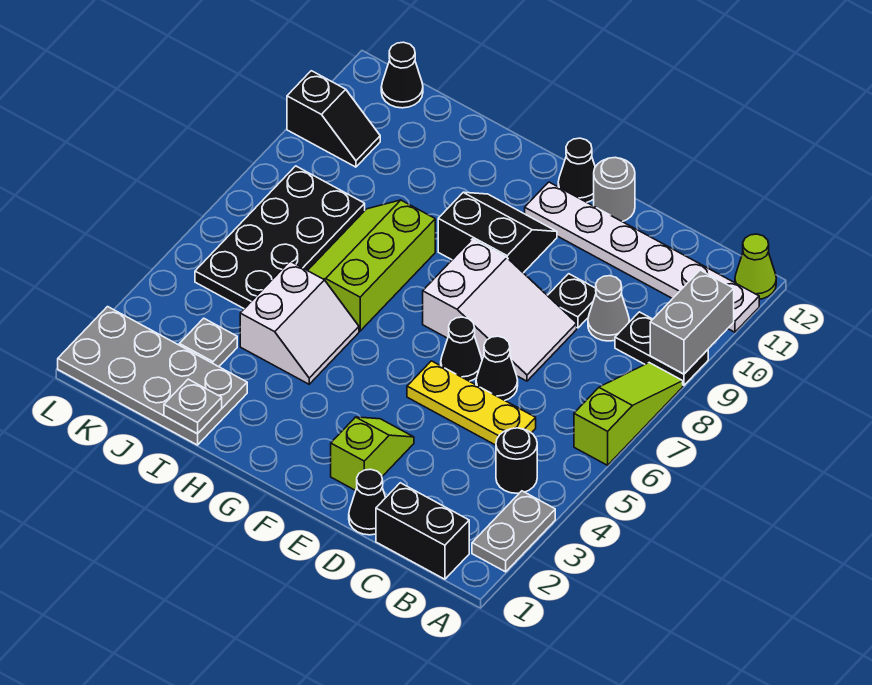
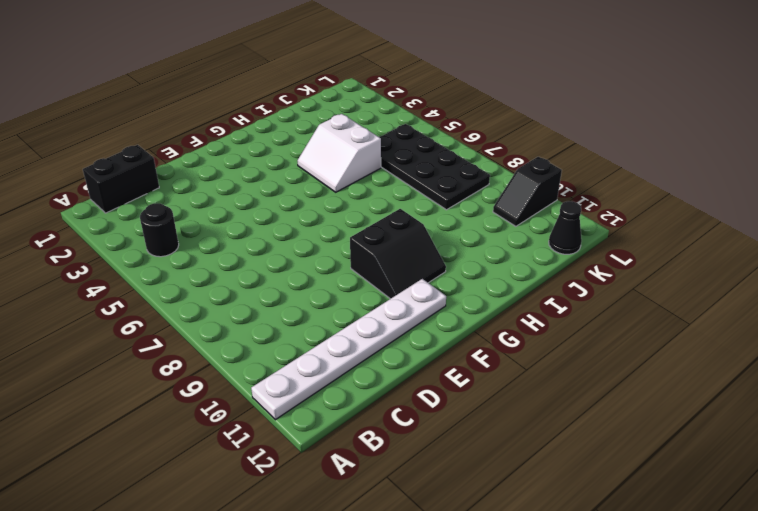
none -> grey plate A2:A3 level 1
none -> lime slope A6:A8 level 1 top 6
none -> black plate A9:B9 level 1

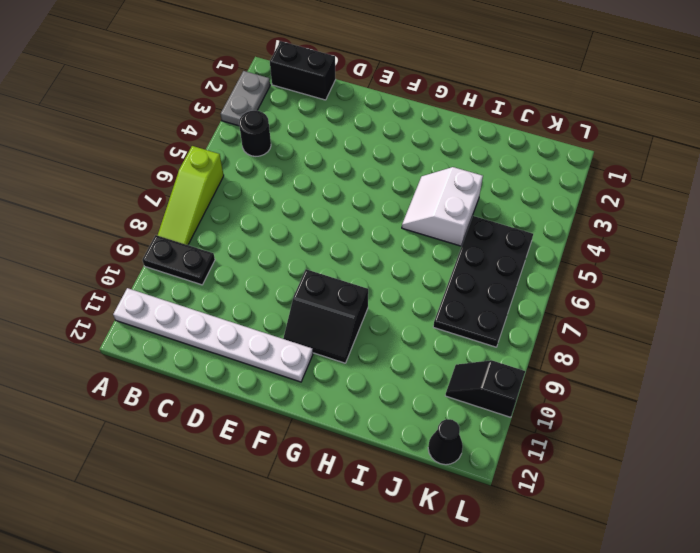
none -> lime cone A12 level 1
none -> yellow plate C5:E5 level 1
none -> grey cone C9 level 1

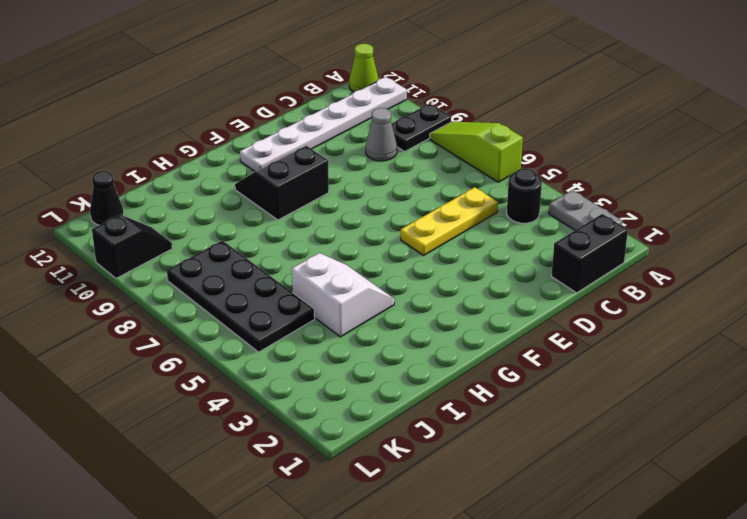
none -> black cone D1 level 1
none -> black cone D6 level 1
none -> white slope D7:F8 level 1 top F

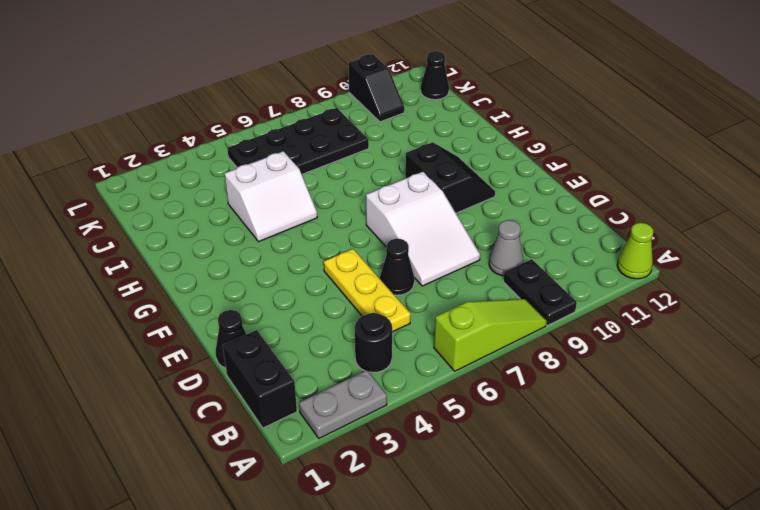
none -> white plate A11:F11 level 1
none -> black plate D9 level 1
none -> lime slope E2:E3 level 1 top 2

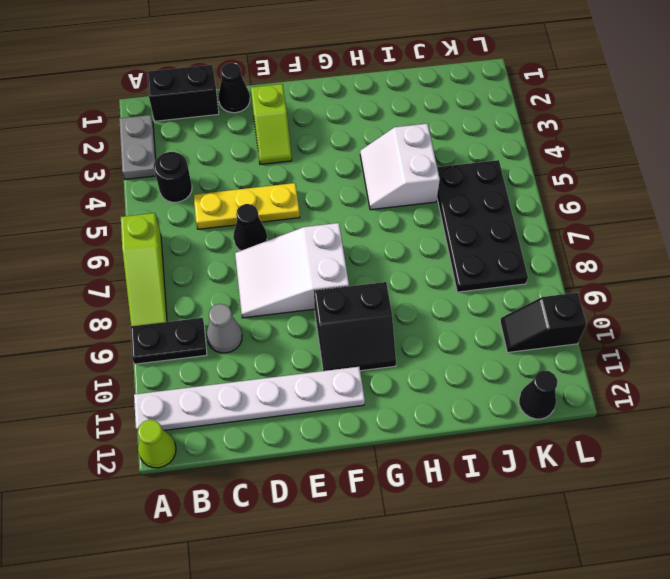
none -> black plate D9 level 1
none -> black cone E6 level 1
none -> grey round brick E12 level 1

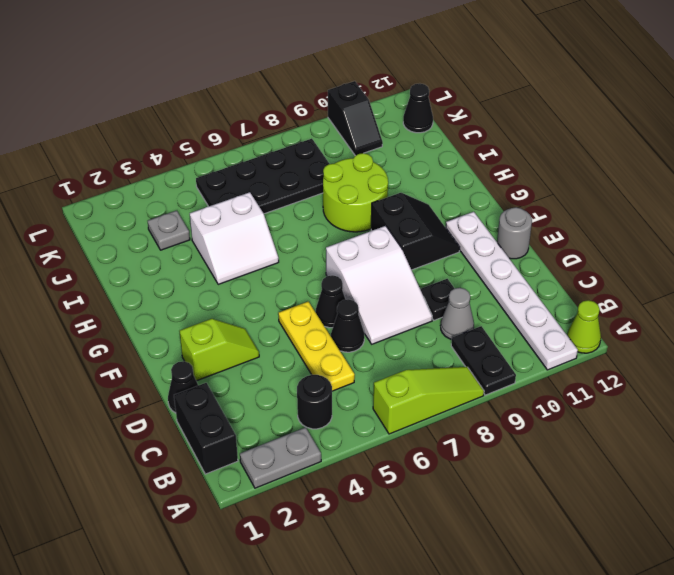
lime round brick H8:I9 level 1 -> lime slope H6:I8 level 1 top H
none -> black cone F12 level 1
none -> grey plate I1:L2 level 1
none -> grey brick A9:A10 level 2

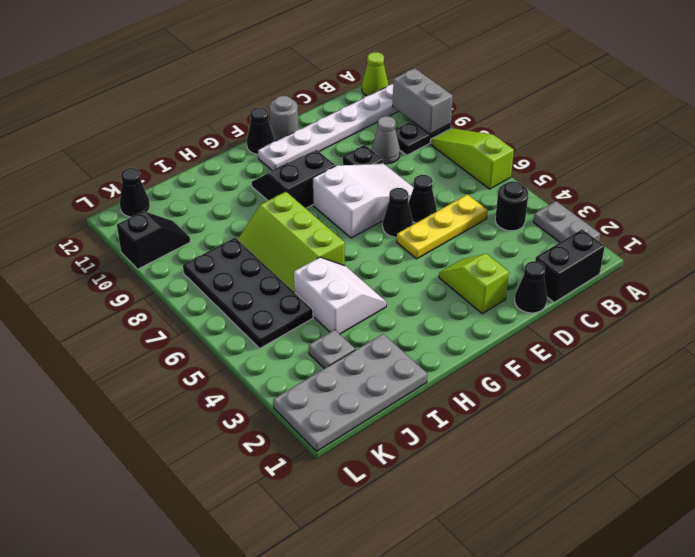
none -> grey plate I1 level 2

